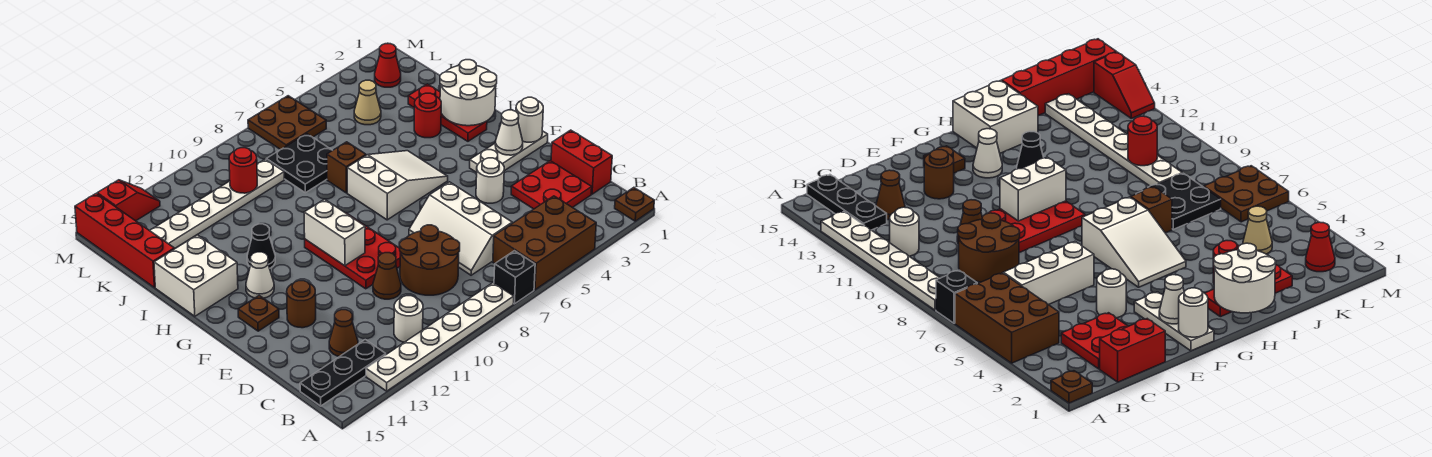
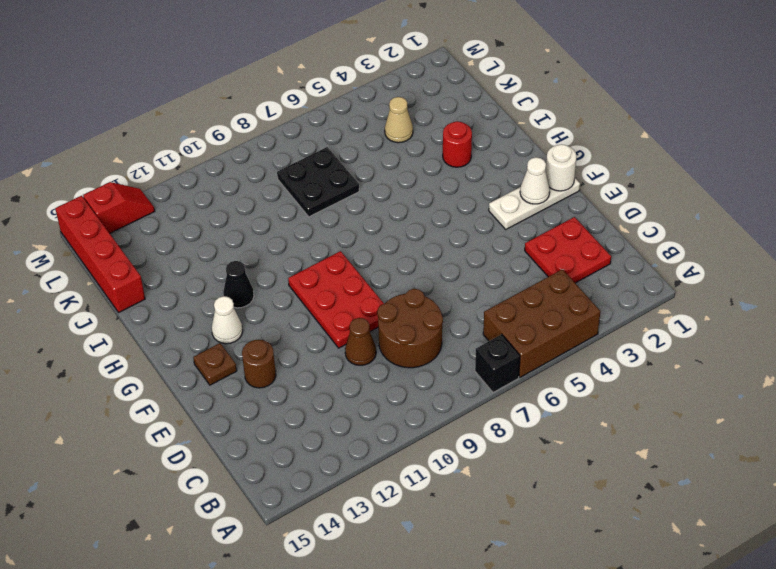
none -> brown plate A1 level 1
none -> white plate A8:A13 level 1
none -> white round brick B11 level 1
none -> black plate B13:B15 level 1

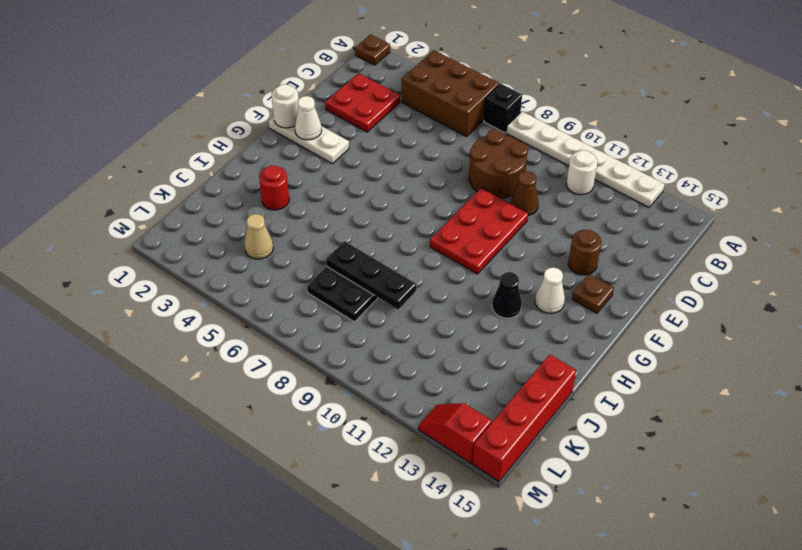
black plate J7:J9 level 2 -> black plate B13:B15 level 1
none -> red brick C1:D1 level 1
none -> white slope C6:E7 level 1 top 6
none -> brown cone C13 level 1
none -> white round brick E4 level 1

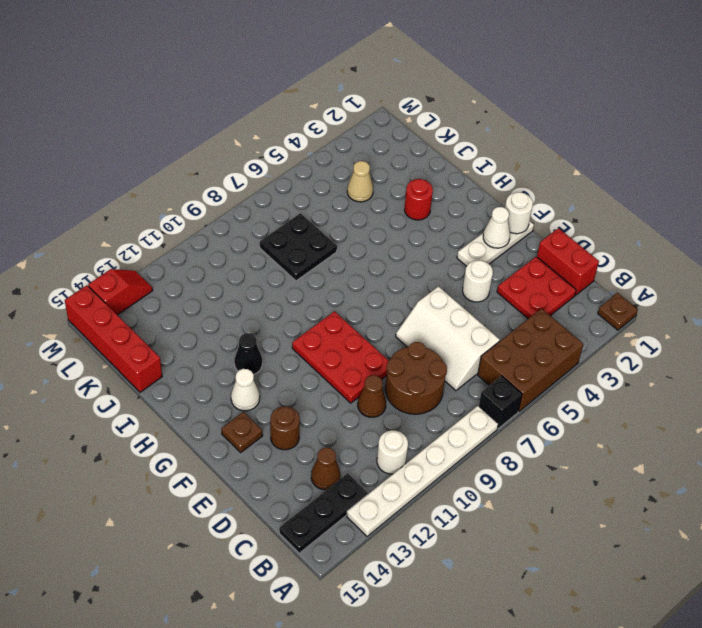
none -> white slope G5:H7 level 1 top 7
none -> red plate H2:J2 level 1
none -> white brick H14:I15 level 1
none -> brown brick I7 level 1

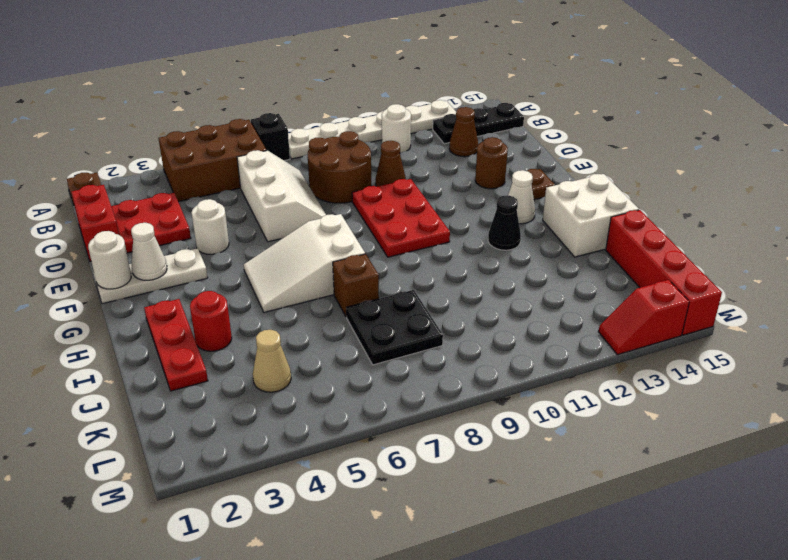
none -> white plate K9:K14 level 1
none -> red cone L2 level 1
none -> brown plate L6:M7 level 1
none -> white brick F10:G10 level 2

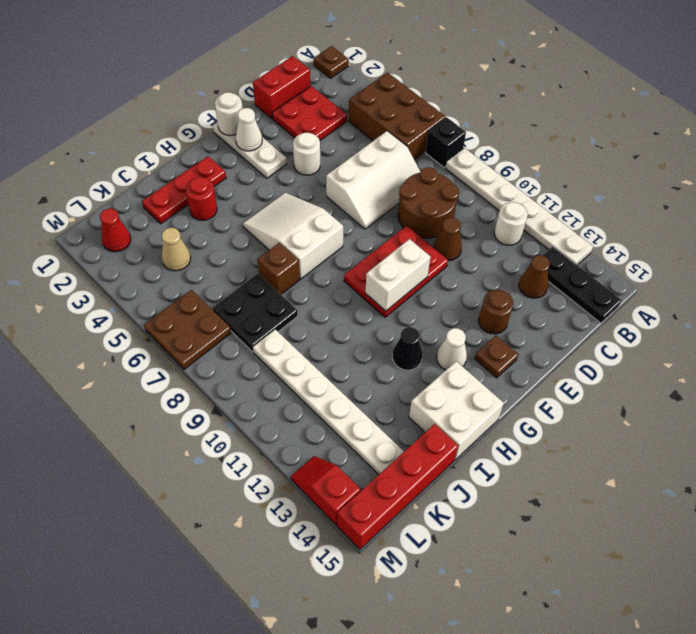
none -> white round brick H1:I2 level 2
none -> red round brick K10 level 2

